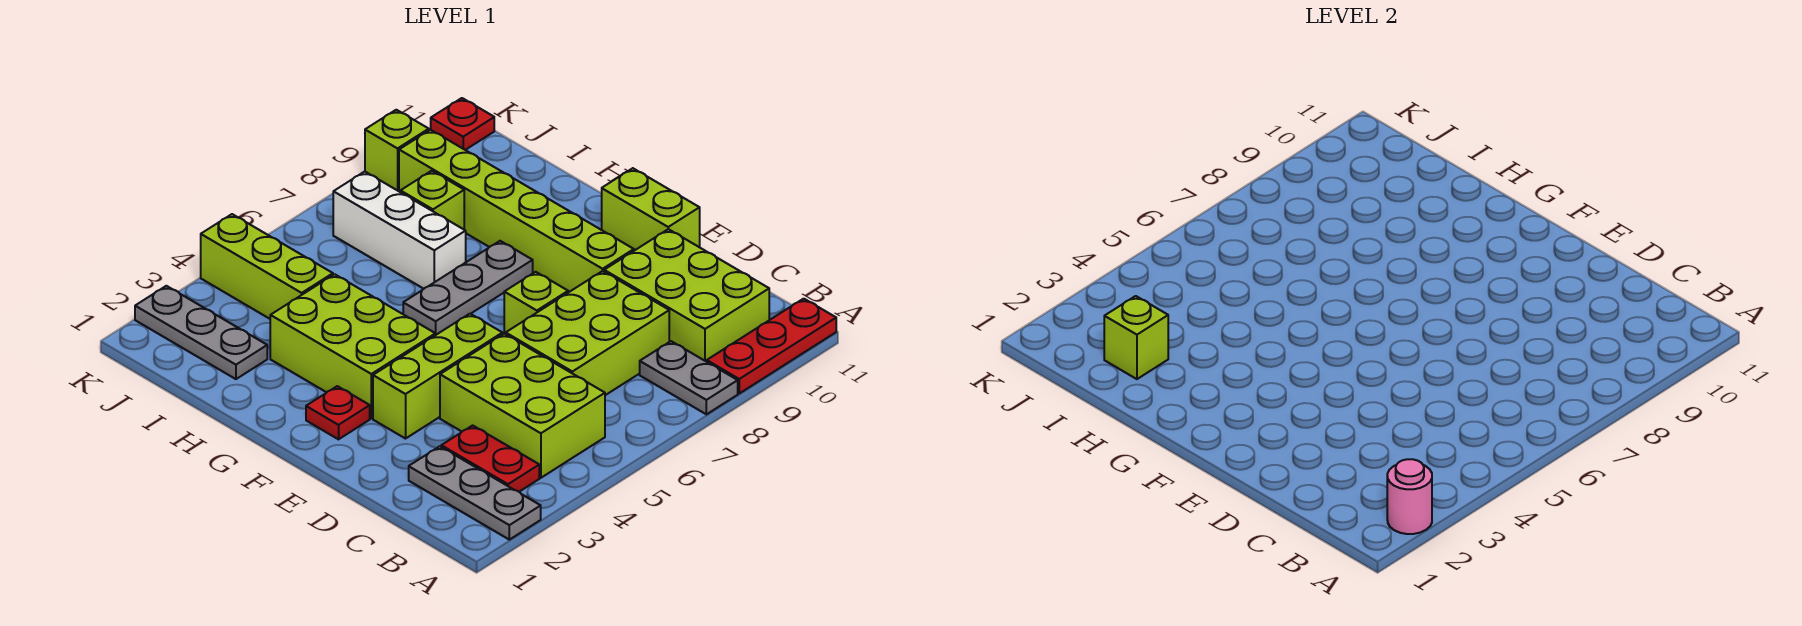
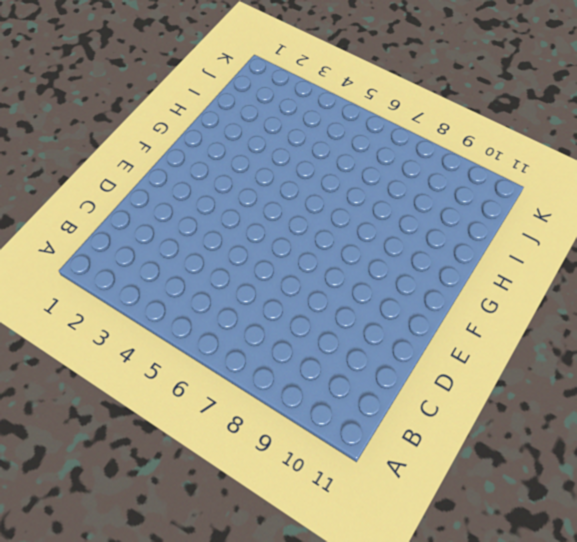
none -> grey plate A2:C2 level 1
none -> grey plate A8:B8 level 1
none -> red plate A9:A11 level 1

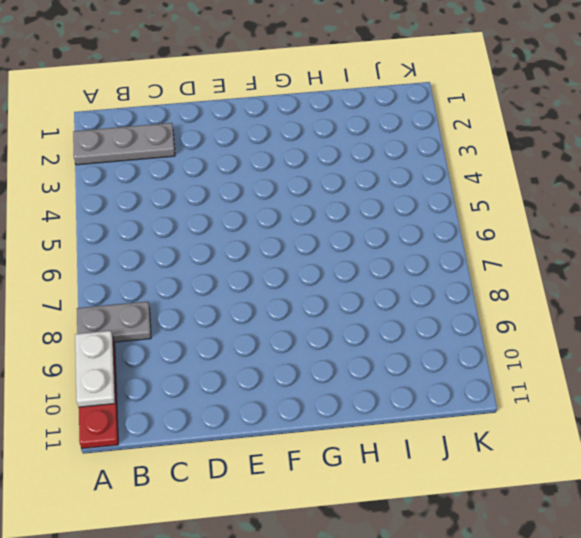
white plate A9:A10 level 2 -> none
none -> red plate B3:C3 level 1
none -> lime brick B4:D5 level 1
none -> lime brick B9:D10 level 1

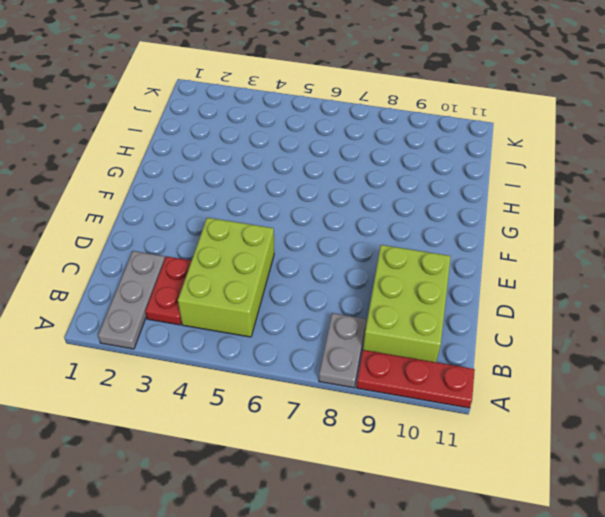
none -> lime brick C6:D8 level 1
none -> lime brick E3:E5 level 1
none -> lime brick E7 level 1

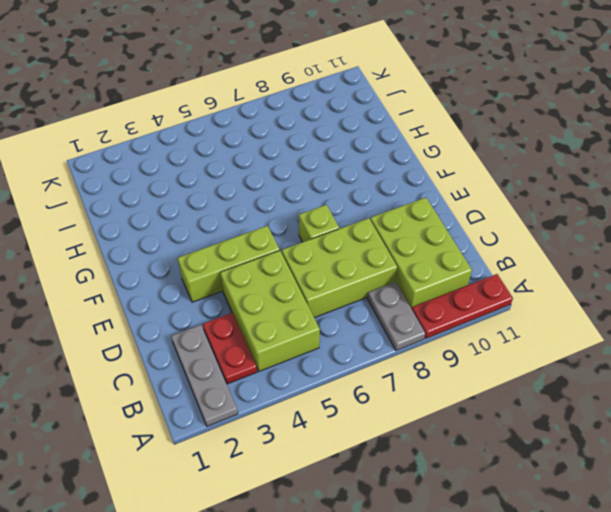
none -> lime brick E9:J9 level 1
none -> lime brick E11:F11 level 1
none -> red plate F2 level 1

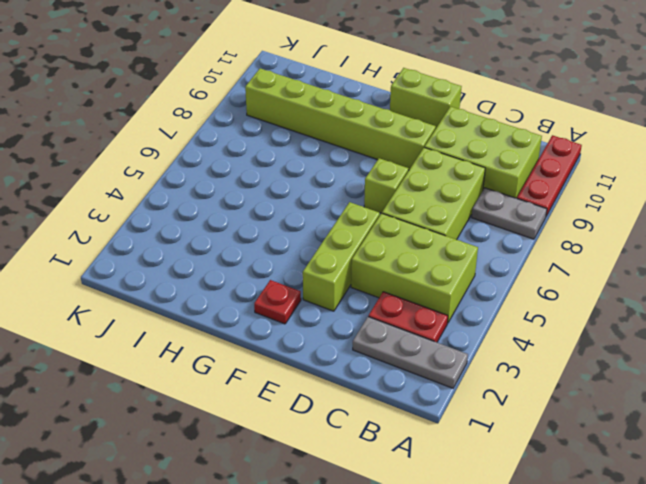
none -> lime brick F3:H4 level 1
none -> grey plate G6:G8 level 1
none -> white brick H7:J7 level 1

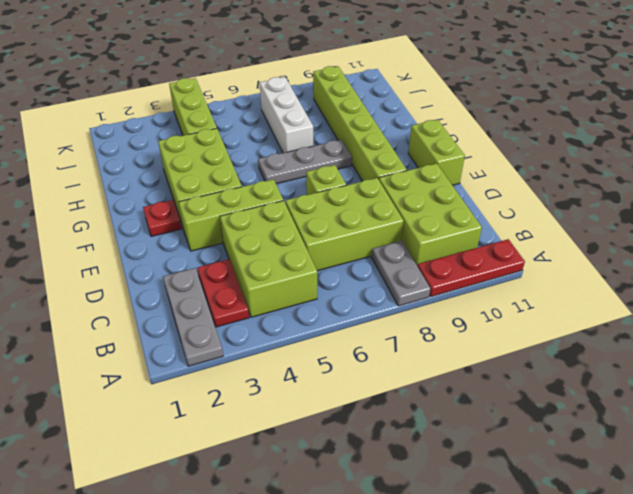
none -> grey plate I2:K2 level 1
none -> lime brick I8 level 1
none -> lime brick K9 level 1

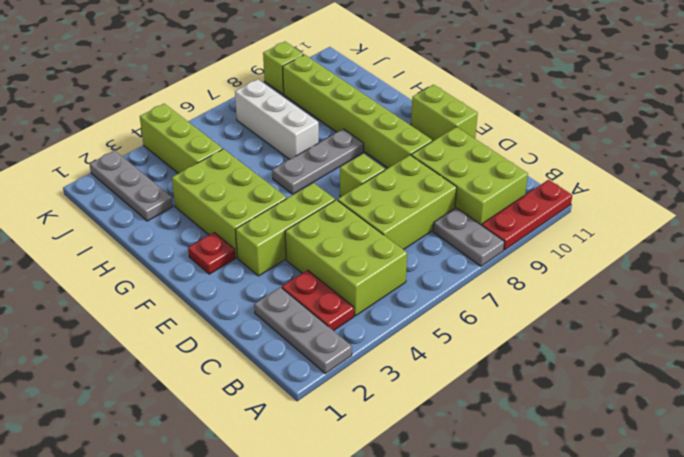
none -> lime brick I8 level 1
none -> red plate K11 level 1
none -> pink round brick A2 level 2

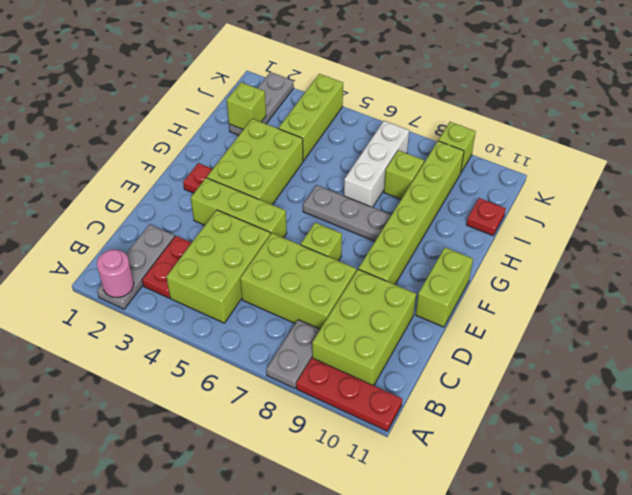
red plate I11 level 1 -> red plate K11 level 1

